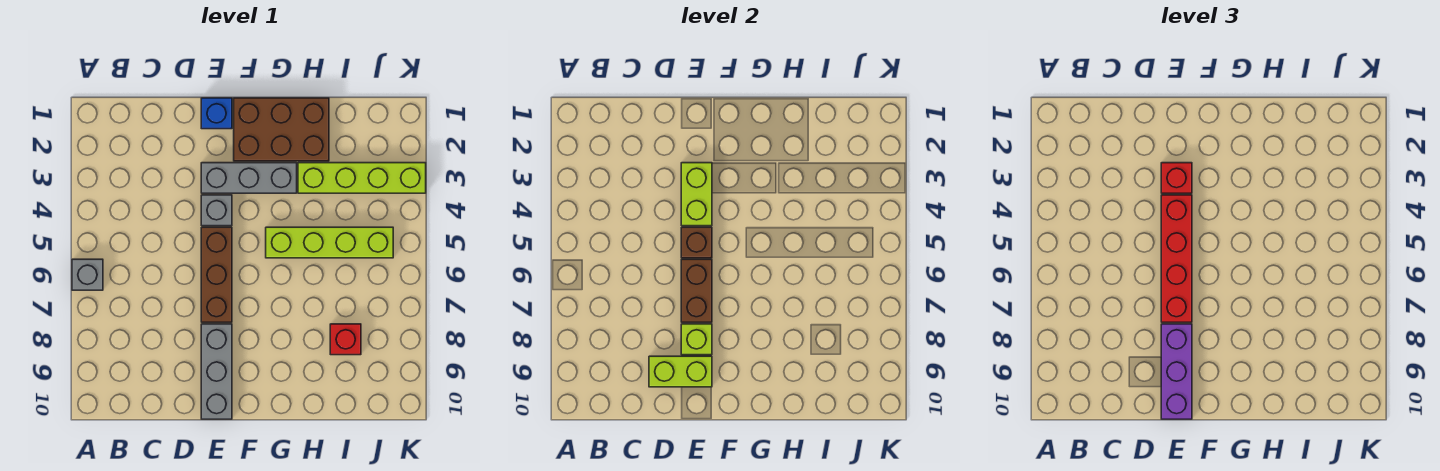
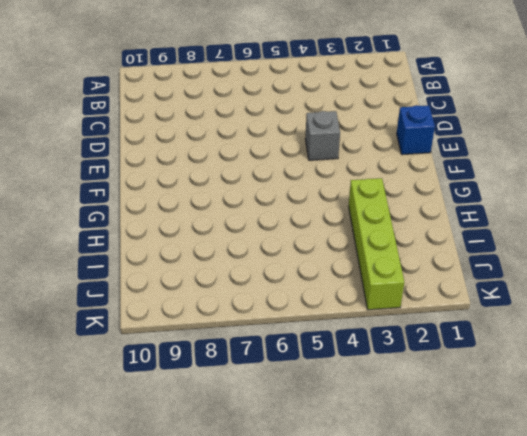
none -> grey brick A6 level 1
none -> grey brick E3:G3 level 1
none -> brown brick E5:E7 level 1

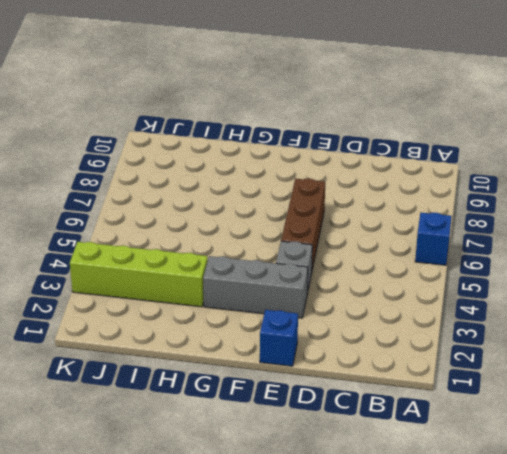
blue brick A6 level 1 -> grey brick A6 level 1
none -> grey brick E8:E10 level 1
none -> brown brick F1:H2 level 1
none -> lime brick G5:J5 level 1

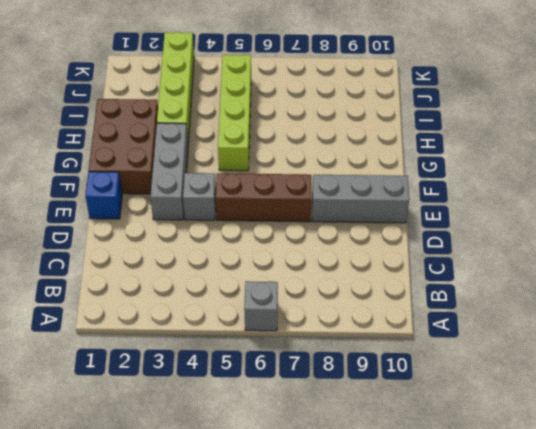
none -> red brick I8 level 1
none -> lime brick D9:E9 level 2
none -> lime brick E3:E4 level 2

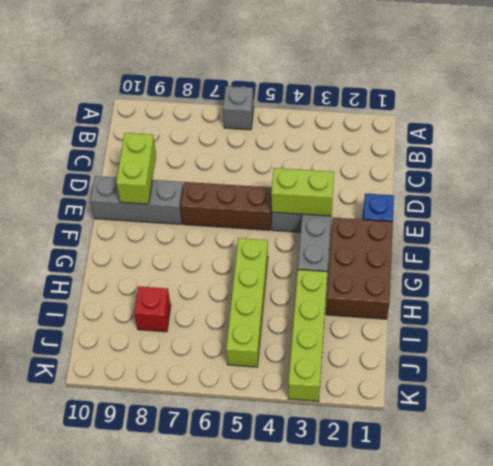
none -> brown brick E5 level 2
none -> brown brick E6:E7 level 2
none -> lime brick E8 level 2

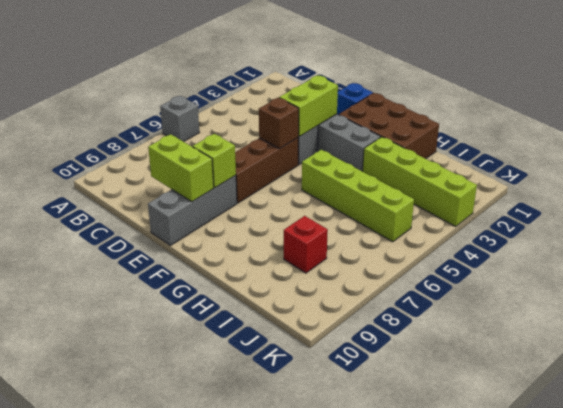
none -> brown brick E6:E7 level 2
none -> red brick E3 level 3
none -> red brick E4:E7 level 3

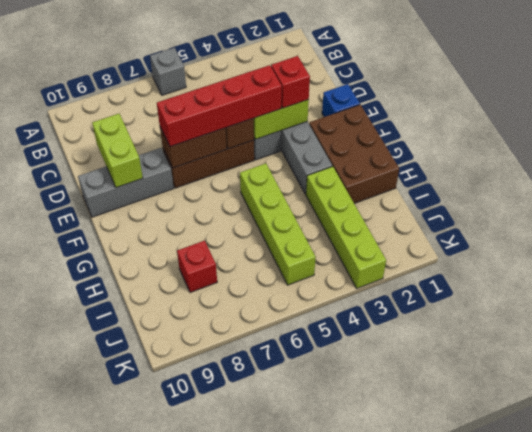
none -> lime brick E8 level 2
none -> purple brick E8:E10 level 3

